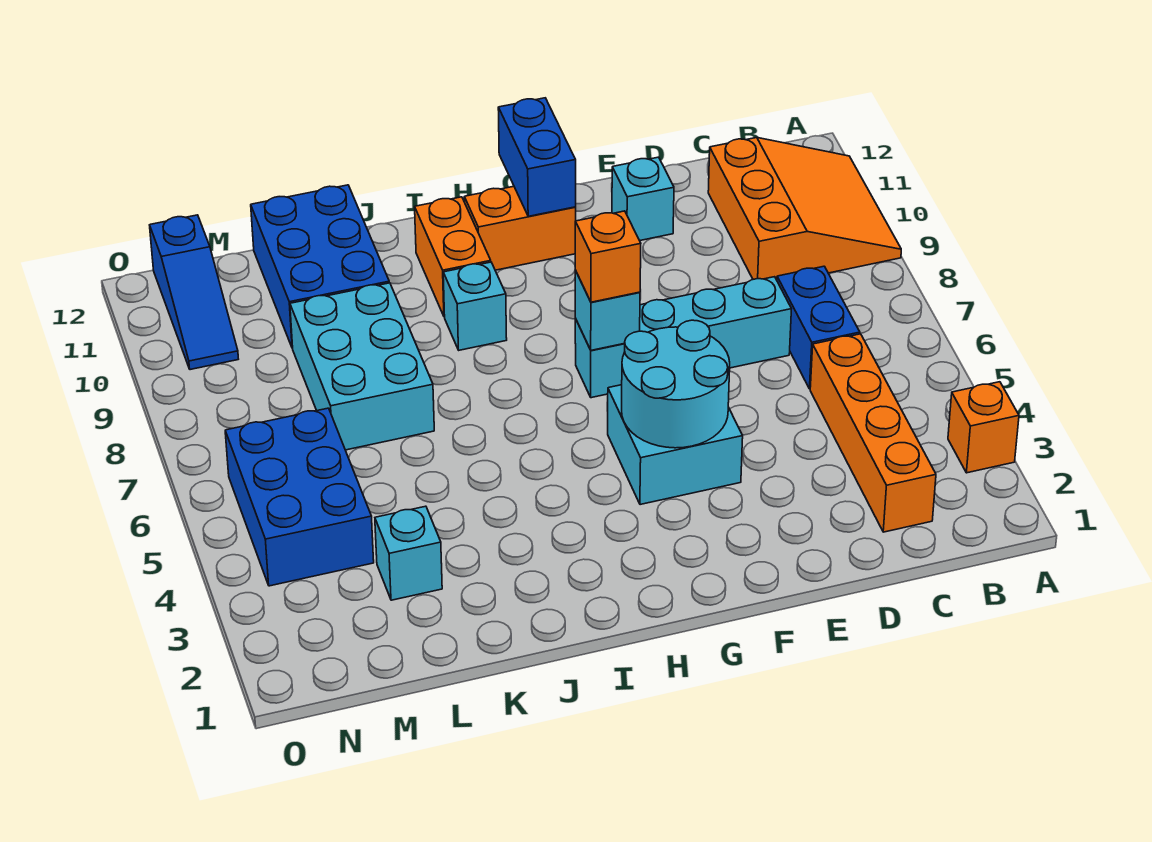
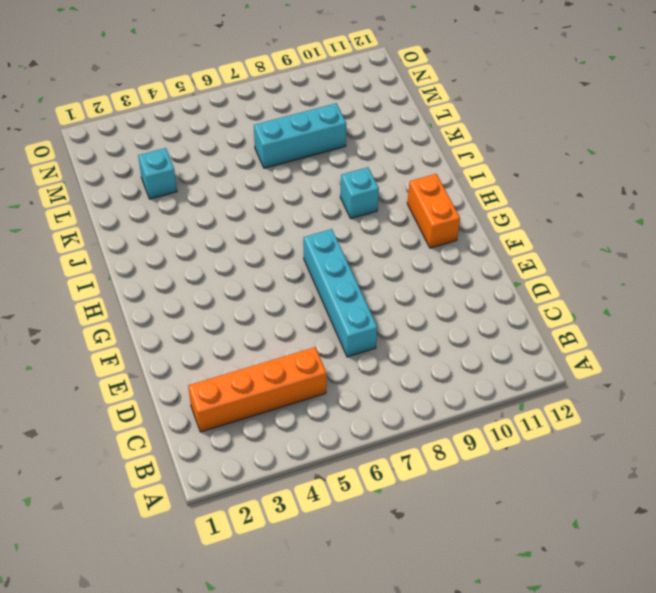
cyan brick L7:L9 level 1 -> cyan brick K7:L9 level 1
none -> orange brick A3 level 1
none -> orange slope A9:C11 level 1 top C
none -> blue brick C6:C7 level 1

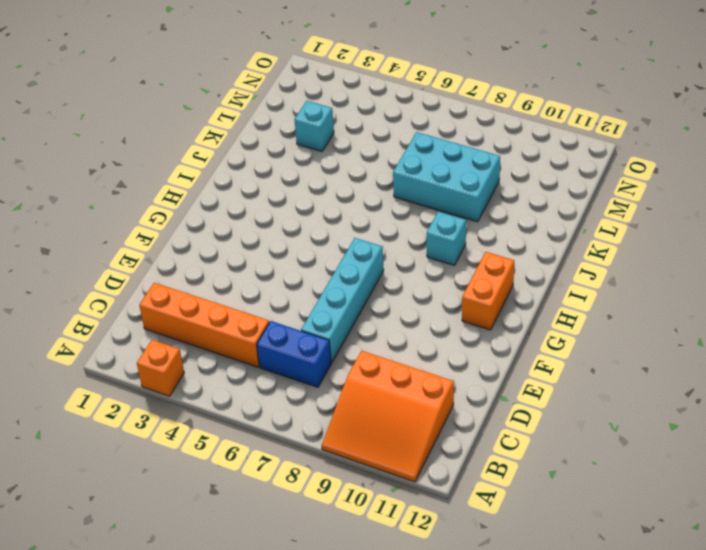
none -> cyan brick E11 level 1
none -> cyan brick F4:G5 level 1
none -> orange brick I10:I11 level 1

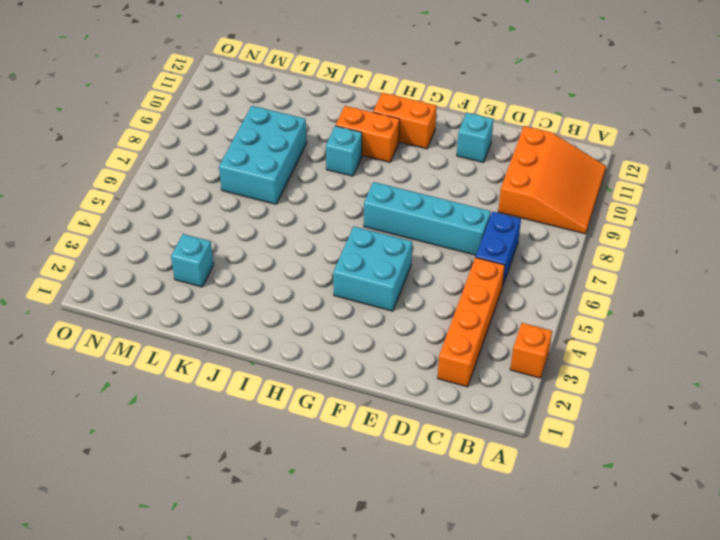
orange brick H10:I10 level 1 -> orange brick I10:I11 level 1
none -> blue brick K10:L12 level 1
none -> blue brick M4:N6 level 1
none -> blue slope N10:N12 level 1 top 12

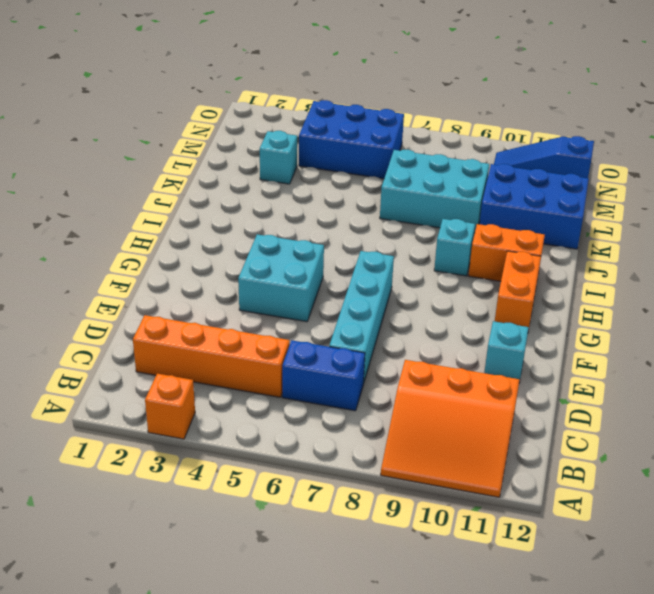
none -> cyan round brick F4:G5 level 2
none -> cyan brick G7 level 2
none -> blue brick G11:G12 level 2

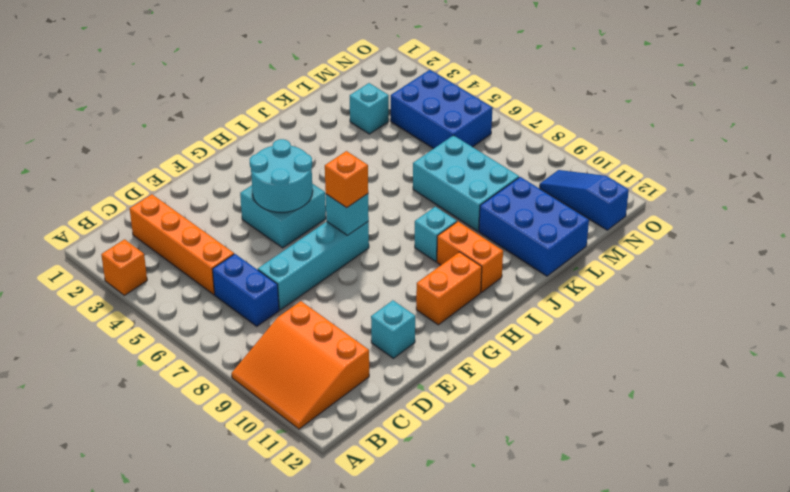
none -> blue brick G11:G12 level 2

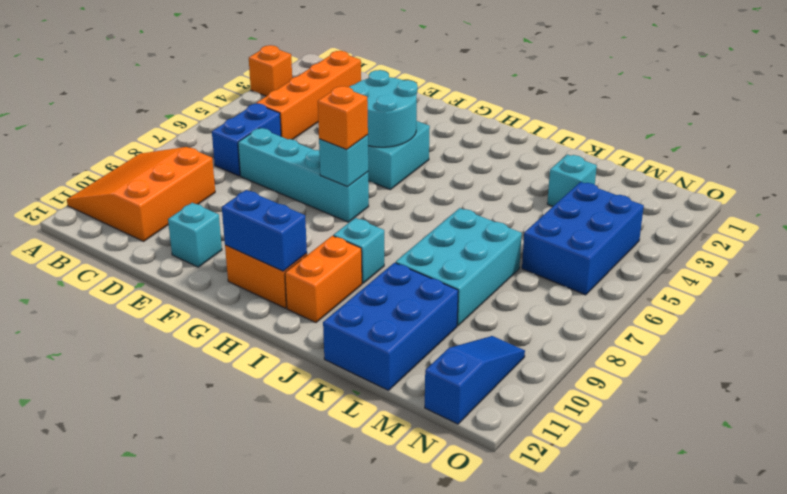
blue brick G11:H11 level 2 -> blue brick G11:G12 level 2

